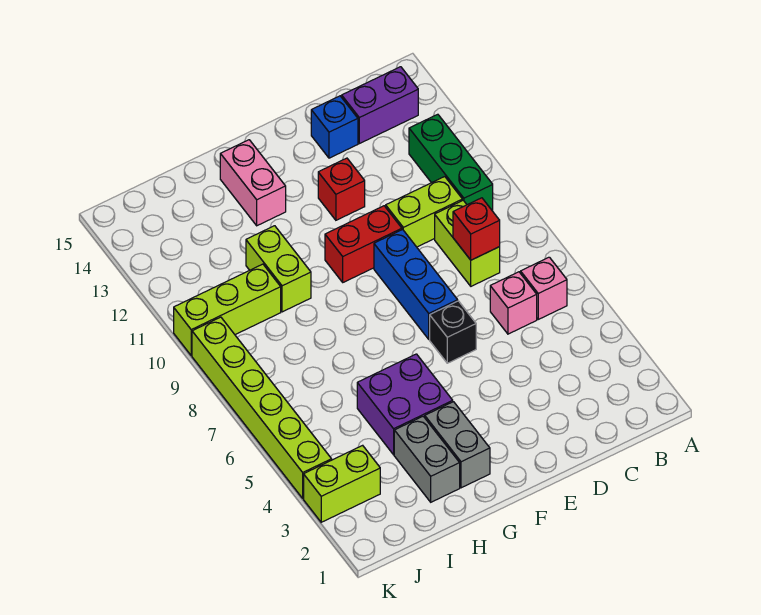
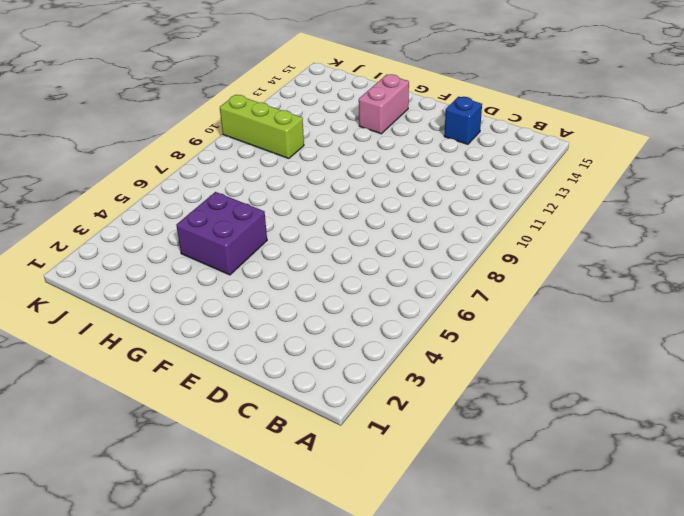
none -> pink brick B6 level 1
none -> green brick B10:B12 level 1
none -> purple brick B14:C14 level 1

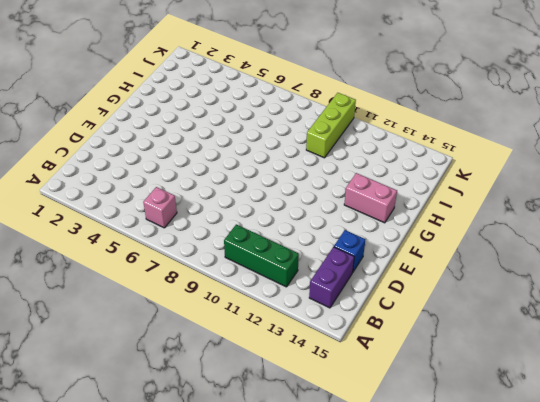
none -> pink brick C6 level 1
none -> lime brick C8:C9 level 1
none -> lime brick C10:D10 level 1

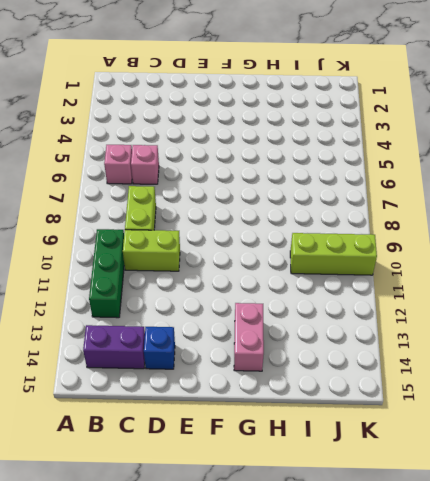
none -> black brick E6 level 1
none -> blue brick E7:E9 level 1
none -> red brick E10:F10 level 1

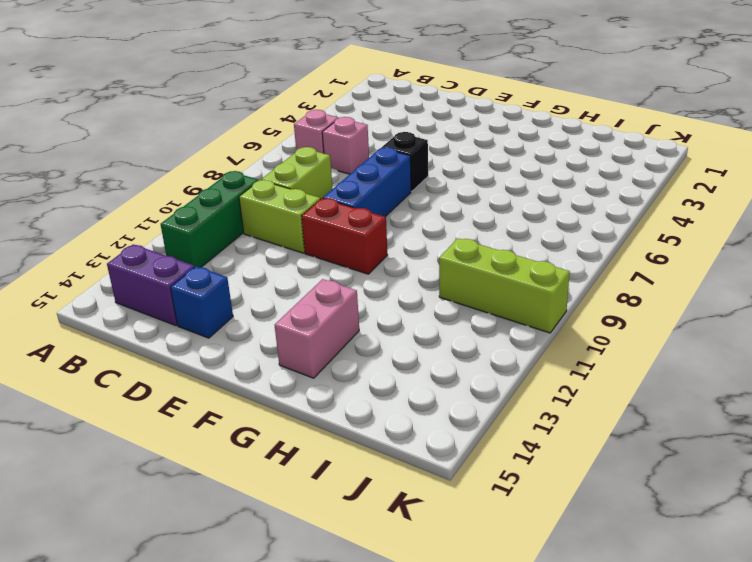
none -> red brick E12 level 1
none -> grey brick G2:G3 level 1
none -> purple brick G4:H5 level 1

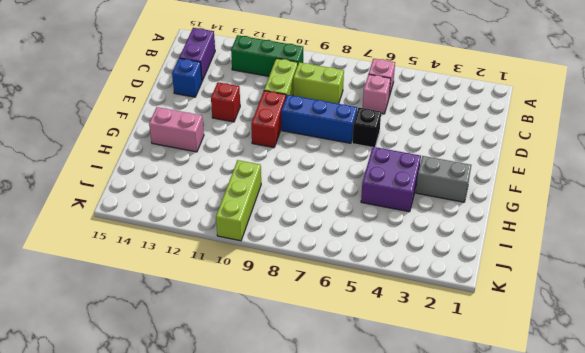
none -> grey brick H2:H3 level 1
none -> lime brick H10:H11 level 1
none -> lime brick J3:K3 level 1

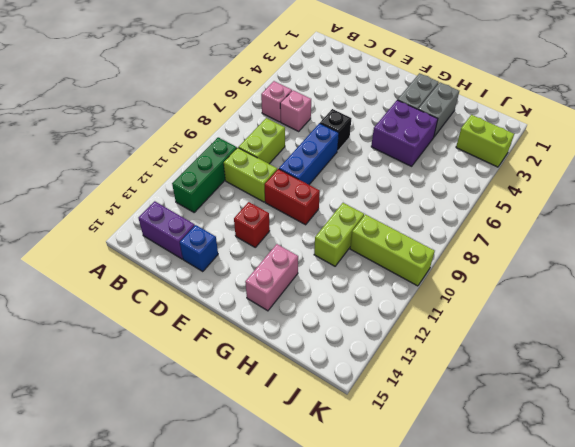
none -> lime brick K4:K9 level 1
none -> red brick C8 level 2

